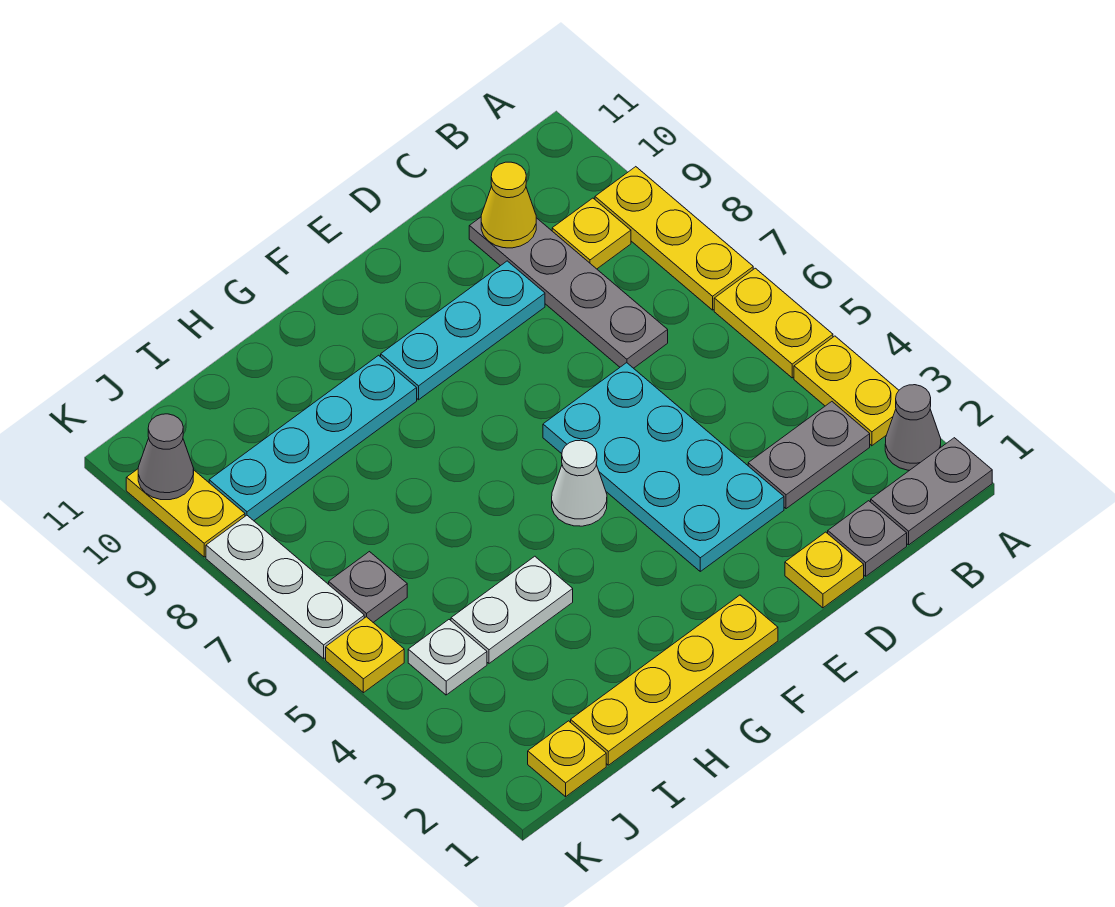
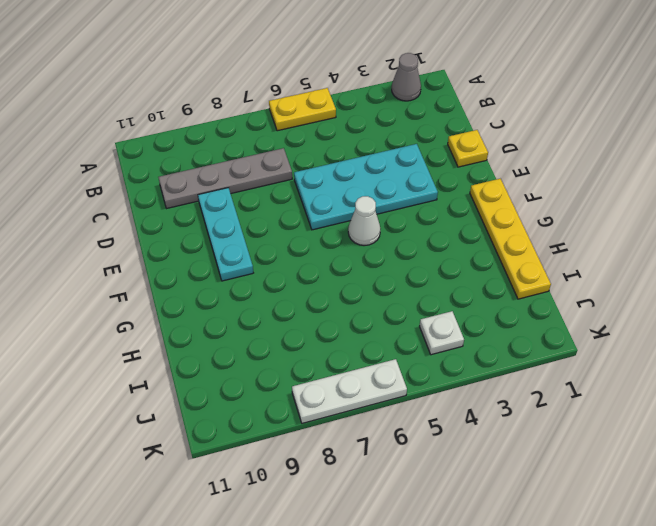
none -> grey plate A1:B1 level 1
none -> yellow plate A3:A4 level 1
none -> yellow plate A7:A9 level 1

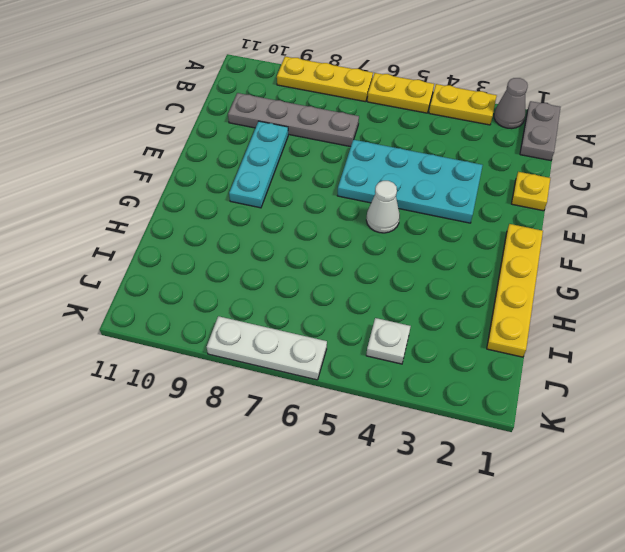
none -> grey plate B3:C3 level 1
none -> yellow plate B9 level 1
none -> grey plate C1 level 1

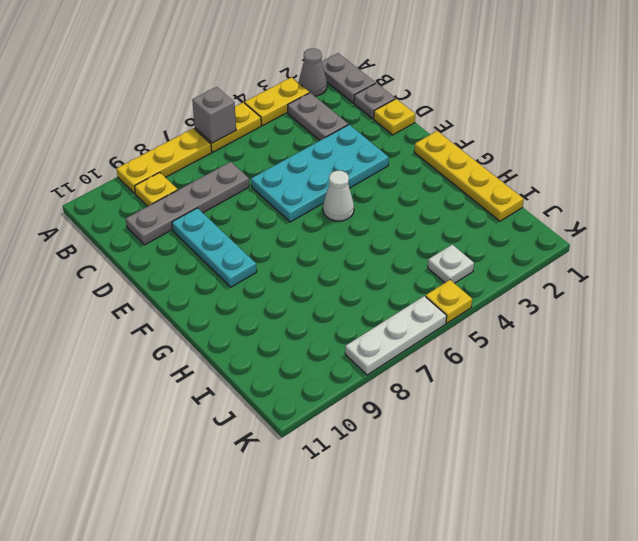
grey brick A6 level 2 -> none
none -> cyan plate G9:J9 level 1
none -> white plate H4:I4 level 1
none -> yellow plate J1 level 1

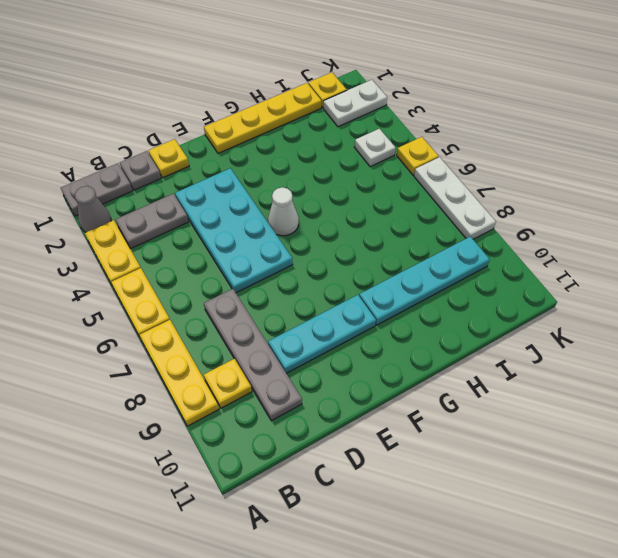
white plate J2:K2 level 1 -> white plate H4:I4 level 1
none -> grey plate J6 level 1
none -> yellow plate K9:K10 level 1
none -> yellow cone C10 level 2

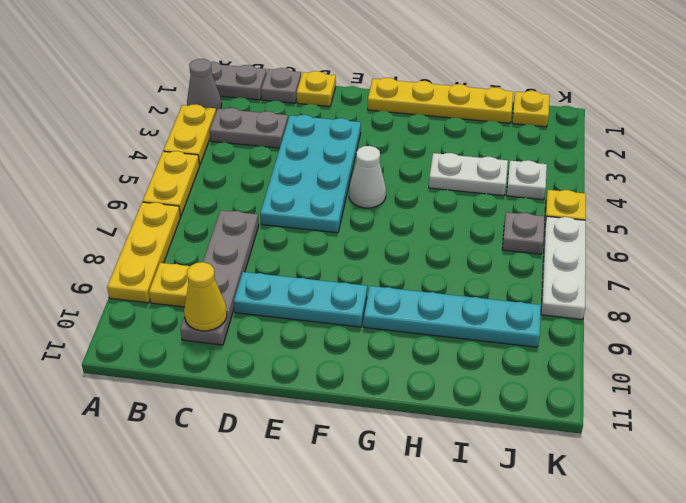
none -> yellow plate K9:K10 level 1
none -> grey cone K10 level 2

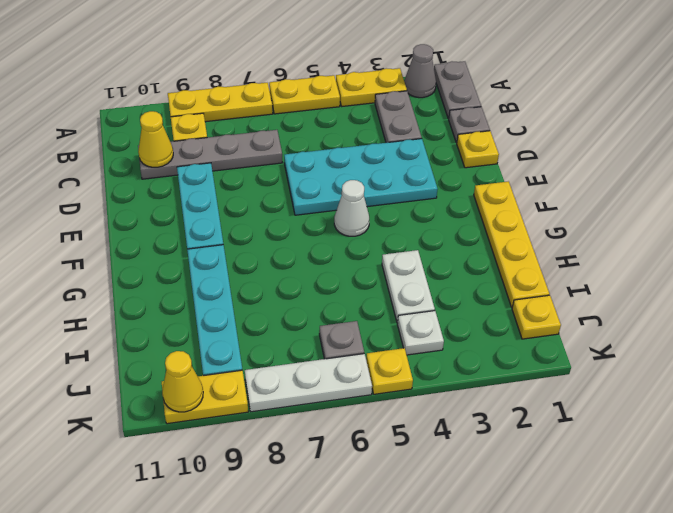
yellow cone K10 level 2 -> grey cone K10 level 2

